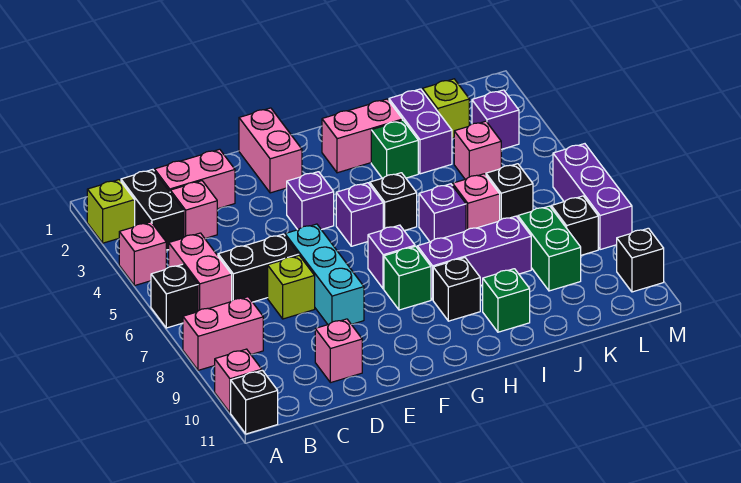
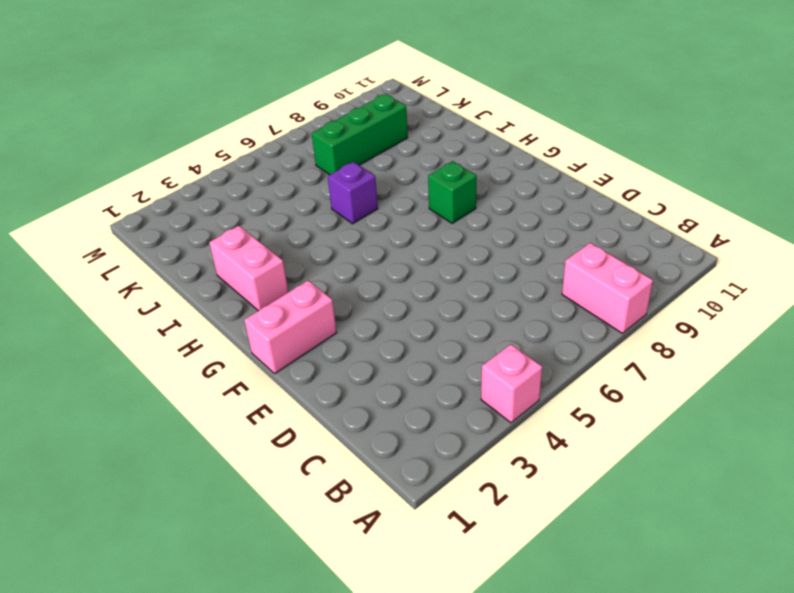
green brick K7:K9 level 1 -> green brick K8:K9 level 1
none -> lime brick A2 level 1
none -> black brick A6 level 1
none -> pink brick A10 level 1
none -> black brick A11 level 1

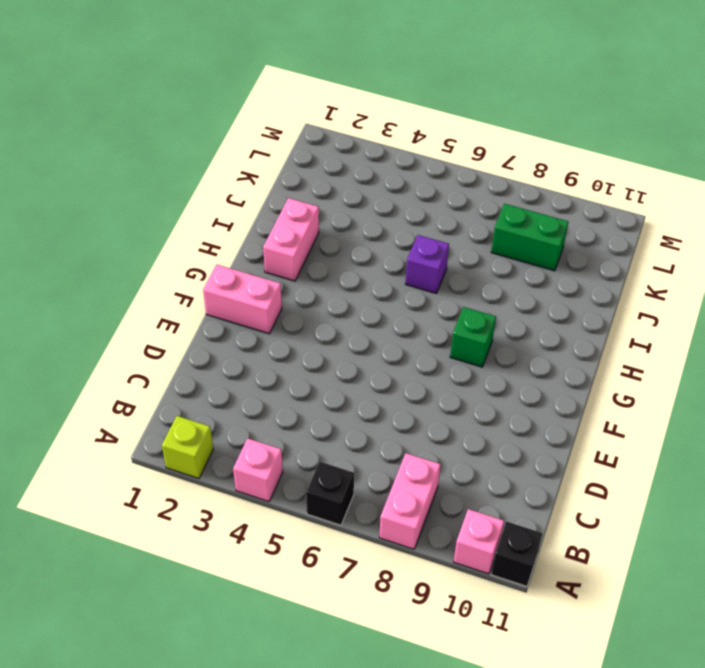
none -> black brick B2:B3 level 1
none -> pink brick B5:B6 level 1
none -> pink brick C2:D2 level 1
none -> pink brick C3 level 1

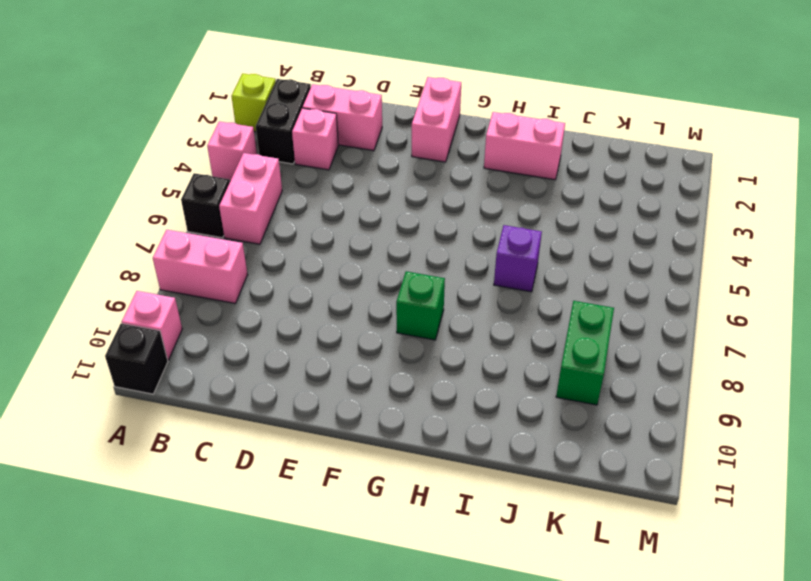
none -> black brick C6:D6 level 1
none -> lime brick D7 level 1
none -> pink brick D10 level 1
none -> cyan brick E6:E8 level 1

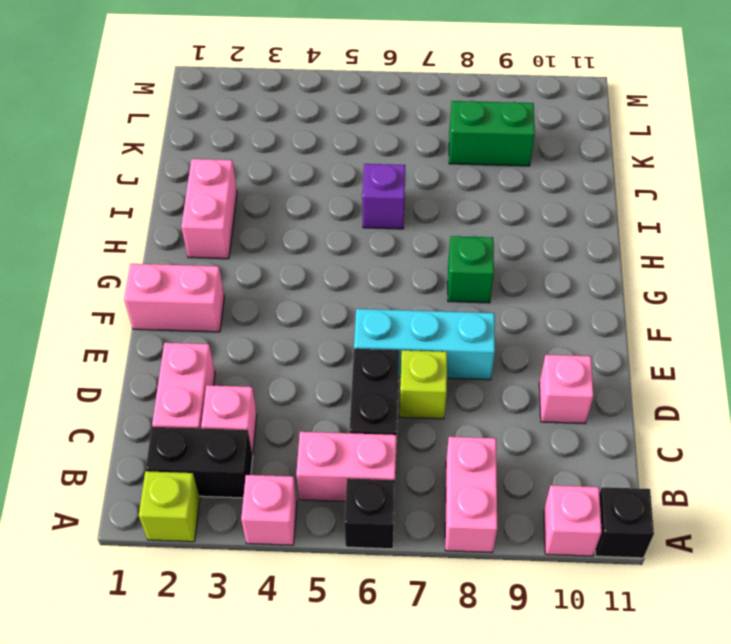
none -> purple brick F4 level 1
none -> purple brick G5 level 1
none -> purple brick G7 level 1
none -> black brick H5 level 1

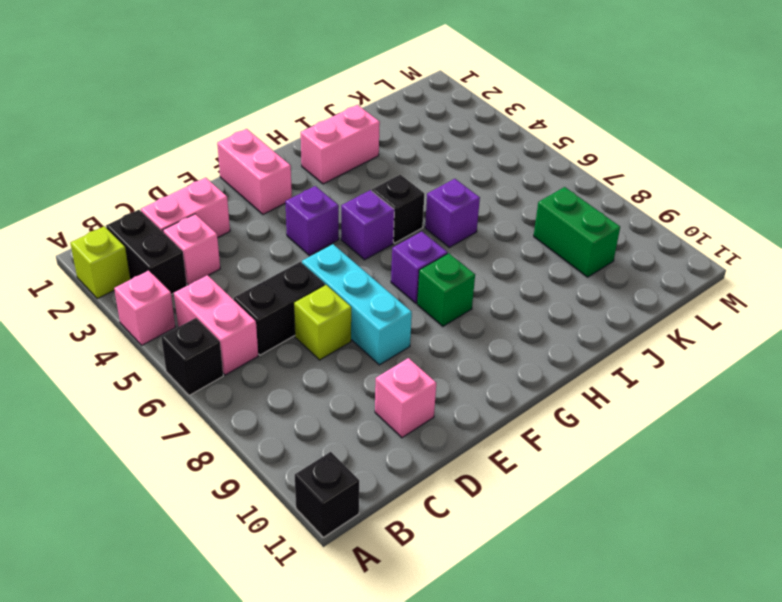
none -> pink brick A8:B8 level 1
none -> pink brick A10 level 1
none -> purple brick H8:J8 level 1
none -> black brick H9 level 1

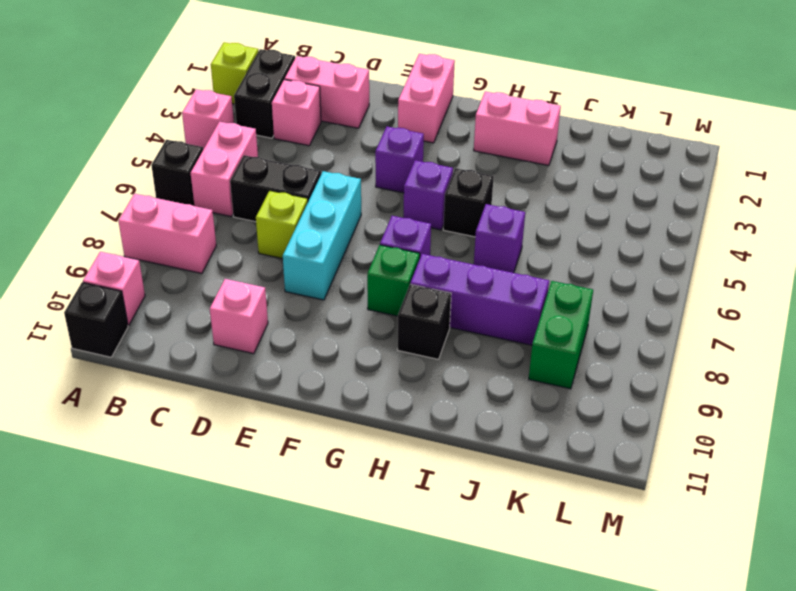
none -> green brick I3 level 1
none -> green brick I10 level 1
none -> purple brick J2:J3 level 1
none -> pink brick J6 level 1

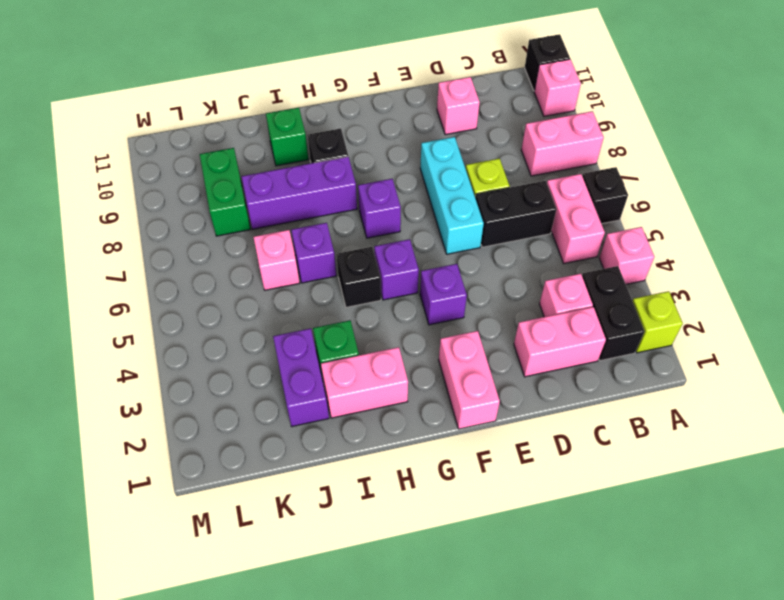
none -> green brick G8 level 1
none -> lime brick K2 level 1
none -> pink brick K4 level 1
none -> black brick K6 level 1

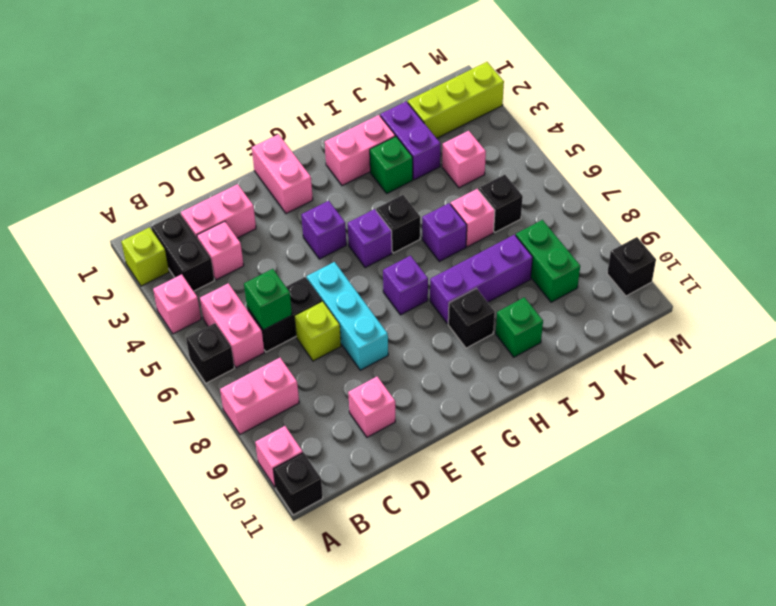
green brick C6 level 2 -> green brick G8 level 1
lime brick K2:M2 level 1 -> lime brick K2 level 1
none -> purple brick L3 level 1
none -> black brick L8 level 1
none -> purple brick M6:M8 level 1

